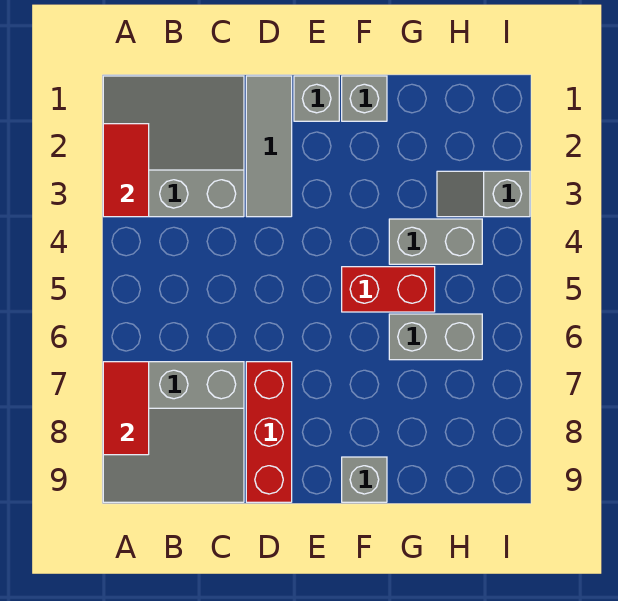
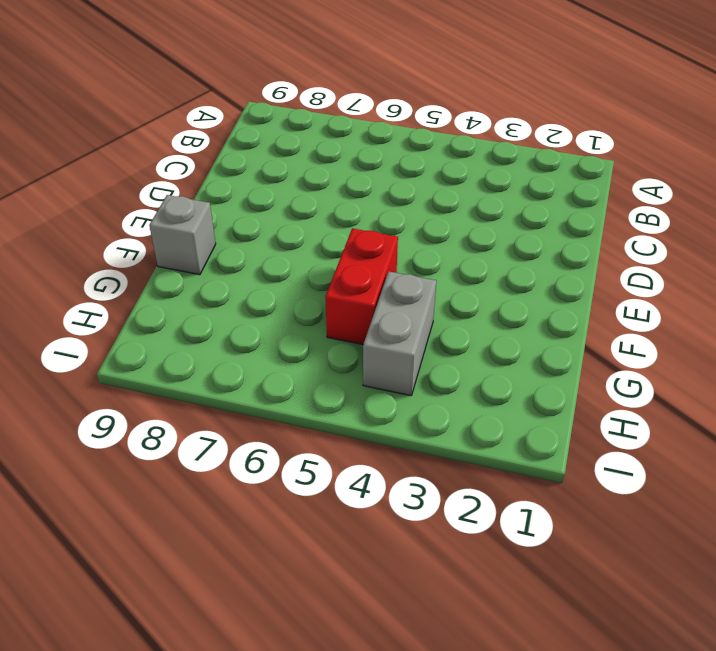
none -> grey slope A1:C3 level 1 top 3
none -> grey slope A7:C9 level 1 top 7
none -> grey tile D1:D3 level 1

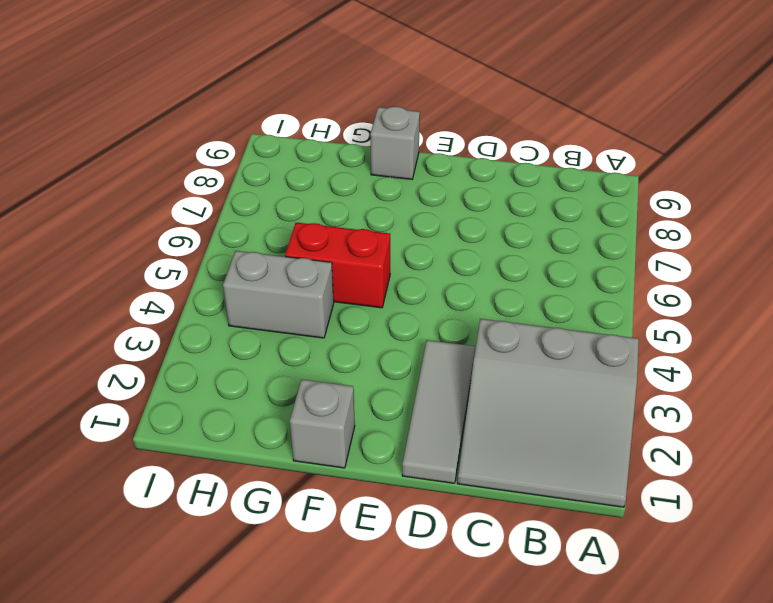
none -> grey slope A7:C9 level 1 top 7
none -> red brick D7:D9 level 1
none -> grey brick E1 level 1

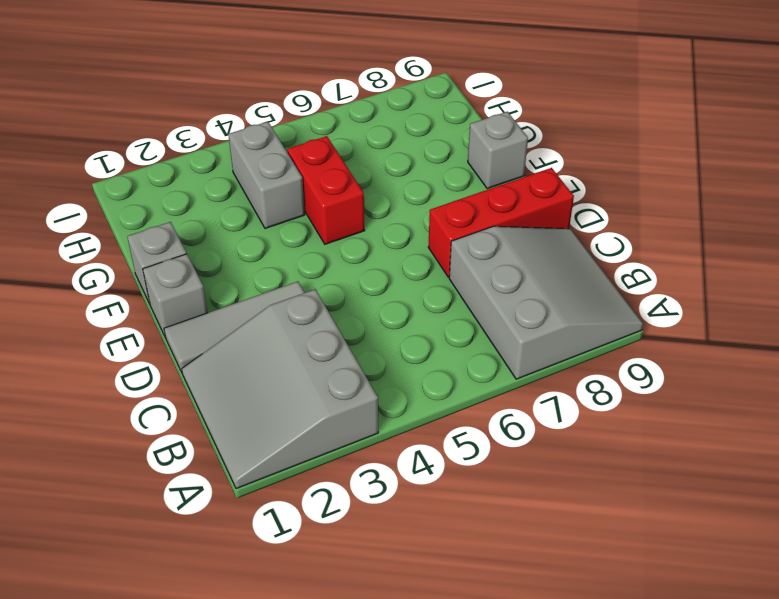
none -> grey brick G6:H6 level 1
none -> grey slope H3:I3 level 1 top I
none -> red tile A2:A3 level 2

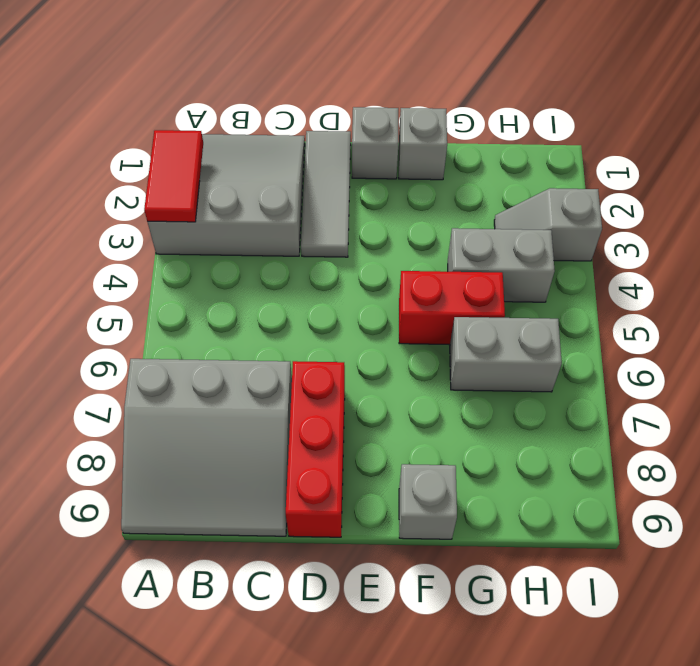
none -> red tile A7:A8 level 2

